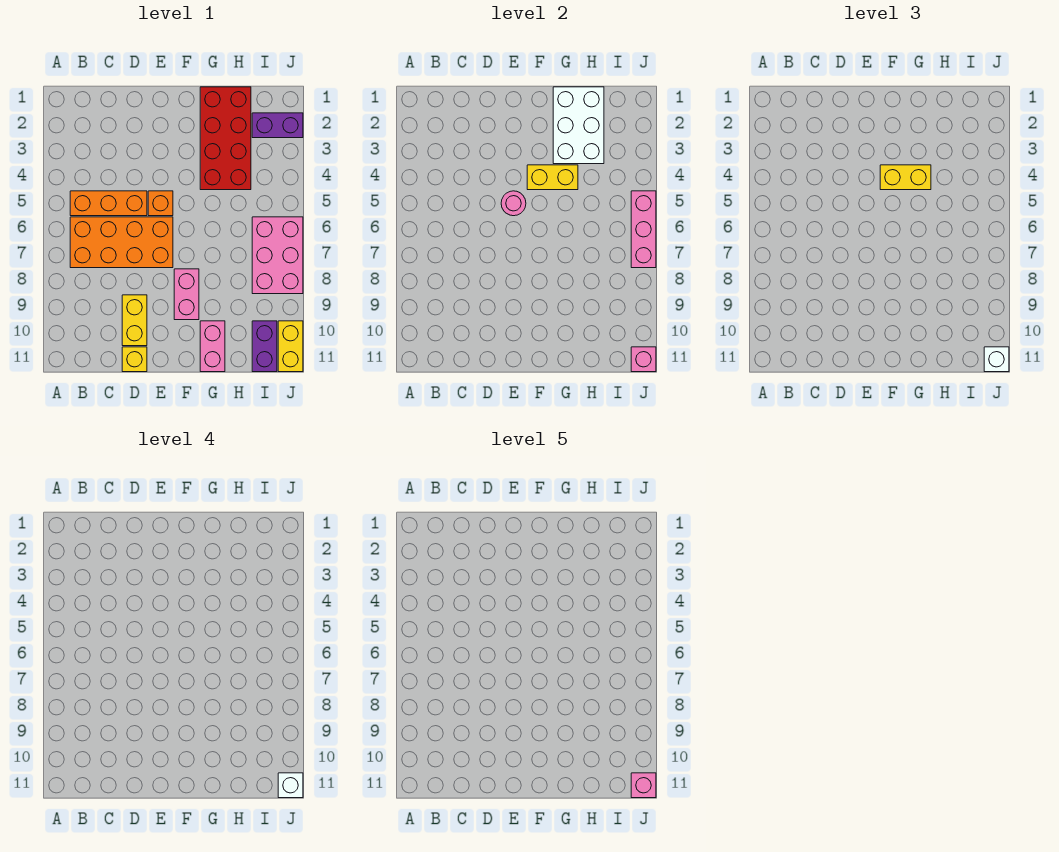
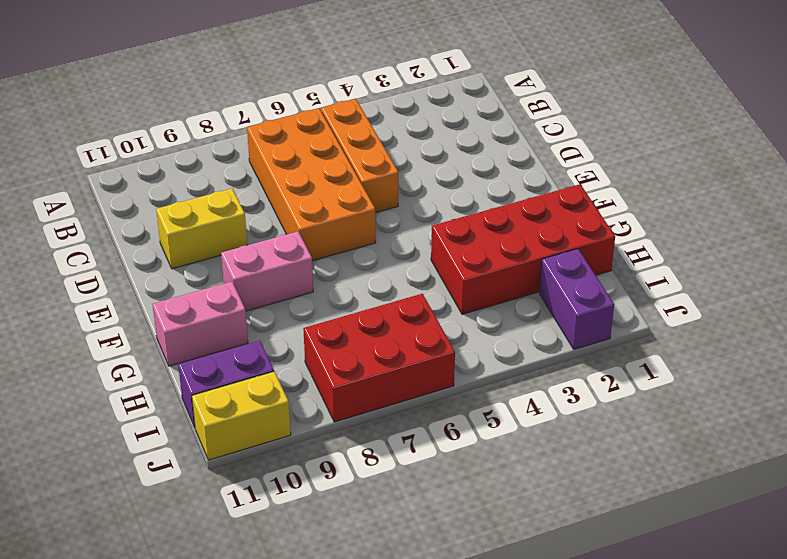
red brick I6:J8 level 1 -> pink brick I6:J8 level 1
none -> yellow brick D11 level 1
none -> orange brick E5 level 1
none -> pink round brick E5 level 2

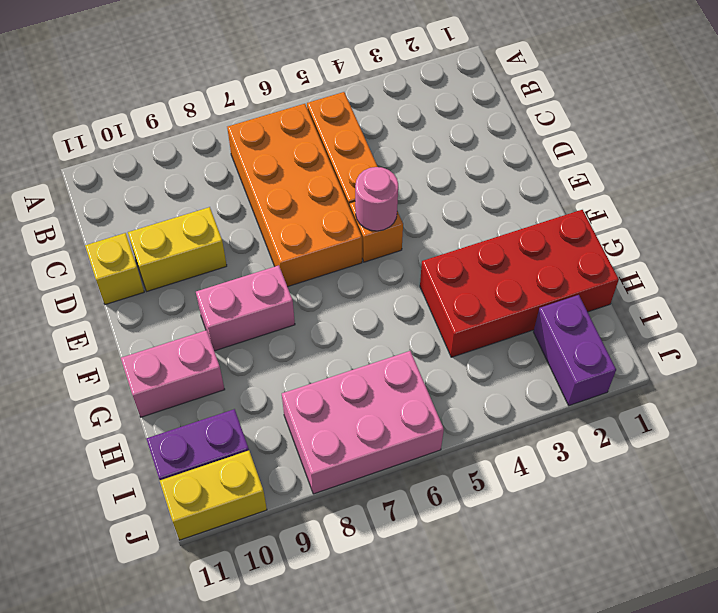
none -> yellow brick F4:G4 level 2
none -> white brick G1:H3 level 2
none -> pink brick J5:J7 level 2

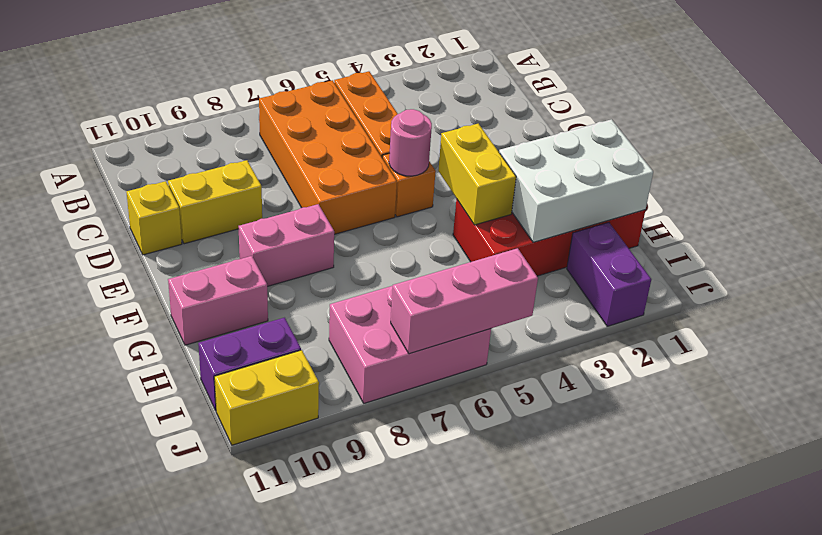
none -> pink brick J11 level 2
none -> yellow brick F4:G4 level 3
none -> white brick J11 level 3

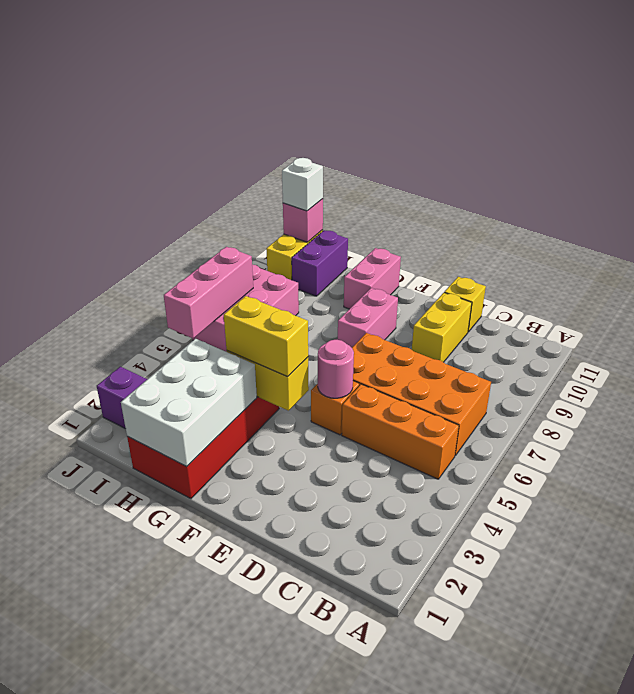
none -> white brick J11 level 4
none -> pink brick J11 level 5

